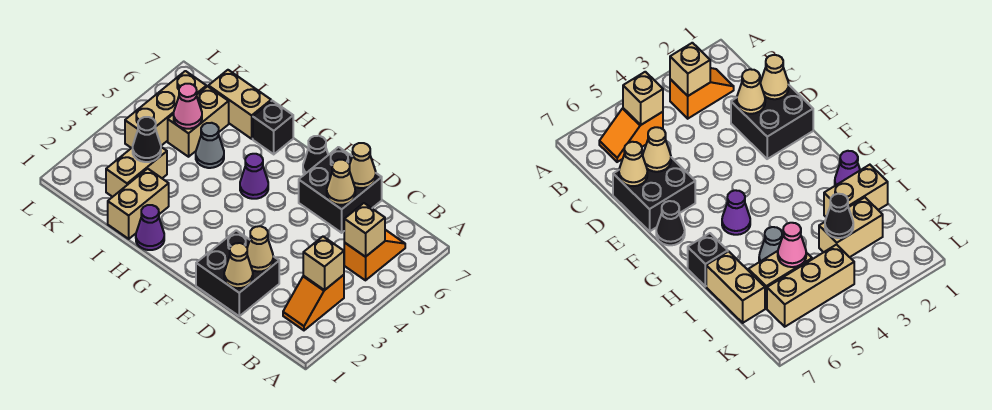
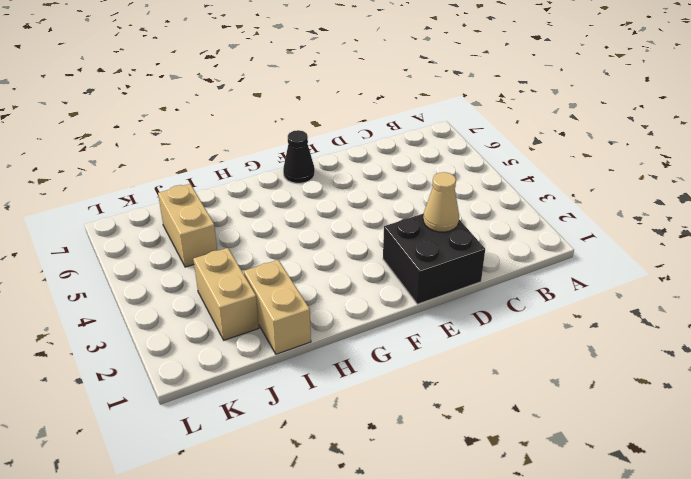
none -> orange slope B2:B3 level 1 top 3
none -> orange slope B5:B6 level 1 top 5
none -> black brick D6:E7 level 1

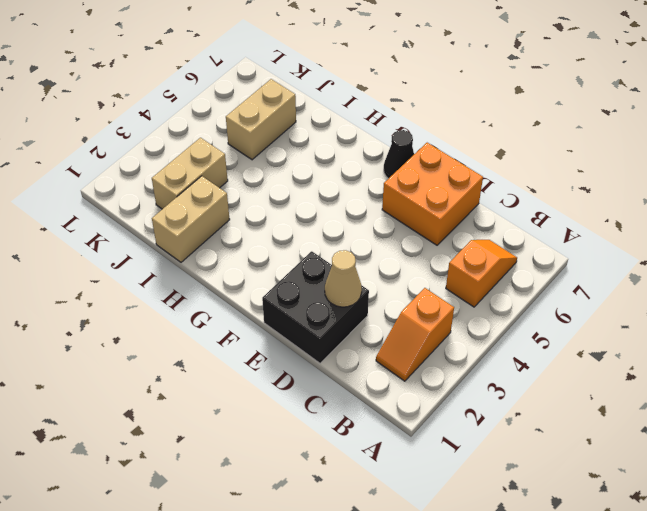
orange brick D6:E7 level 1 -> black brick D6:E7 level 1
none -> purple cone G5 level 1
none -> purple cone H1 level 1
none -> black brick H7 level 1

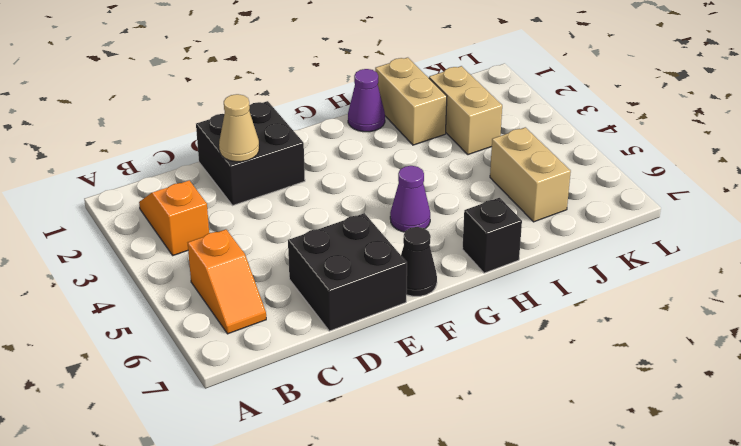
none -> grey cone I5 level 1
none -> tan brick I7:J7 level 1
none -> tan brick K4:K6 level 1

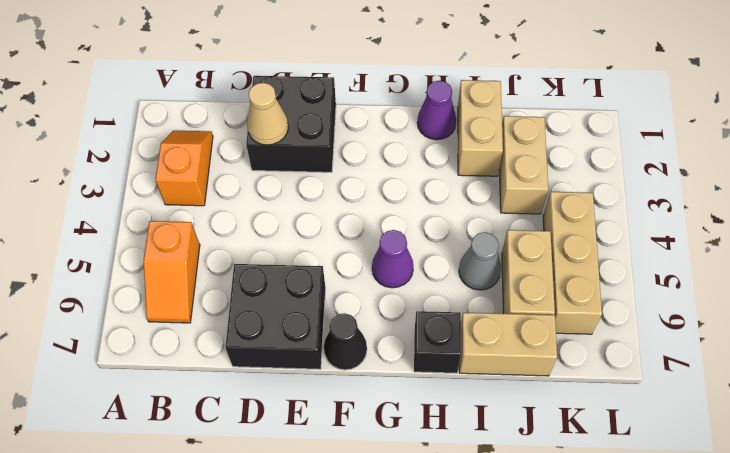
none -> tan brick B3 level 2
none -> tan brick B5 level 2
none -> tan cone D1 level 2

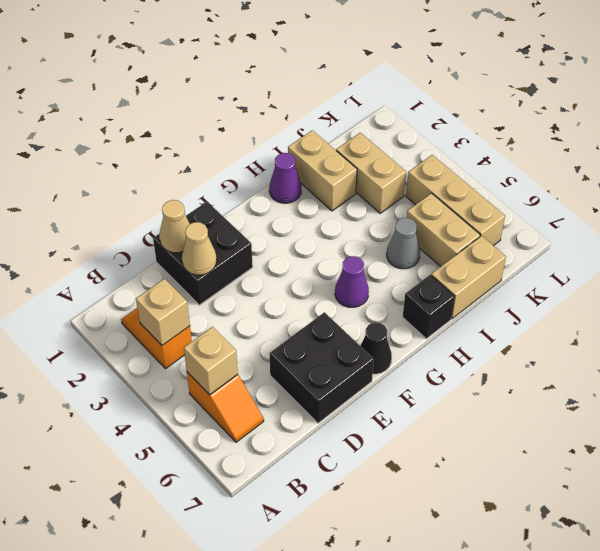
none -> tan cone D6 level 2
none -> tan cone D7 level 2
none -> black cone J3 level 2

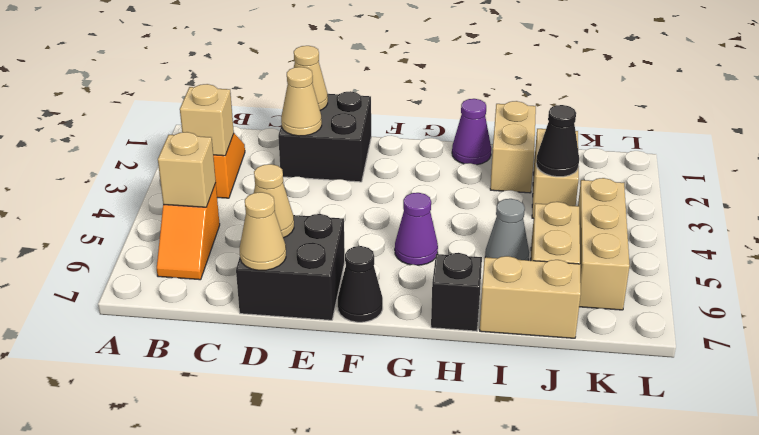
none -> pink cone J5 level 2

